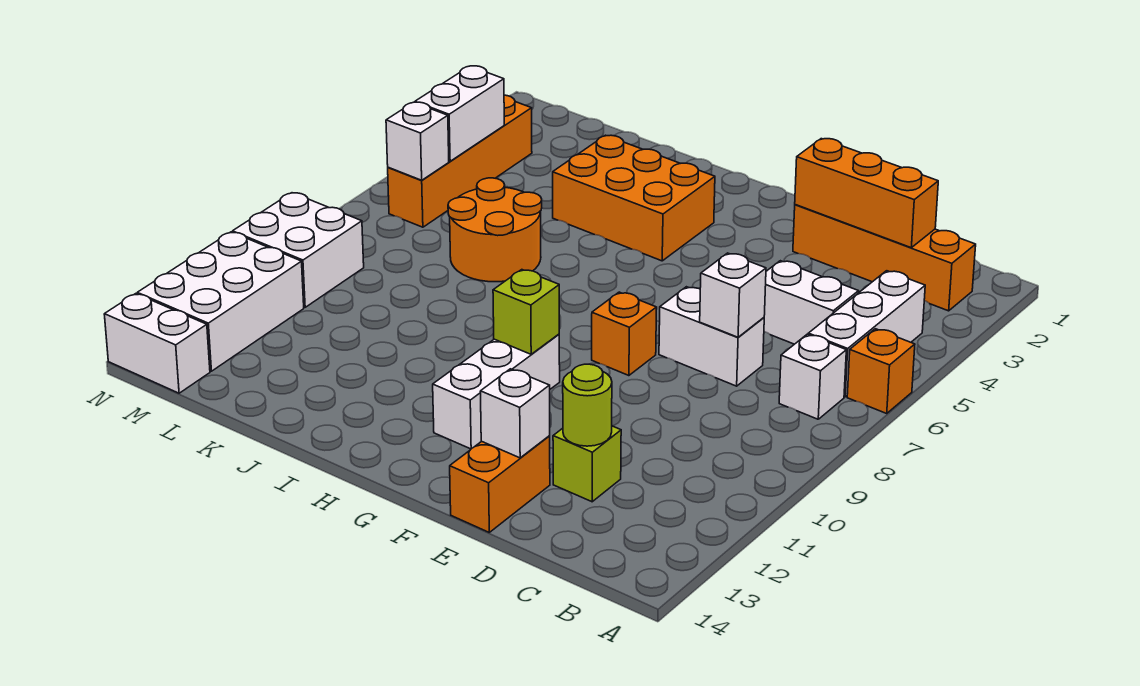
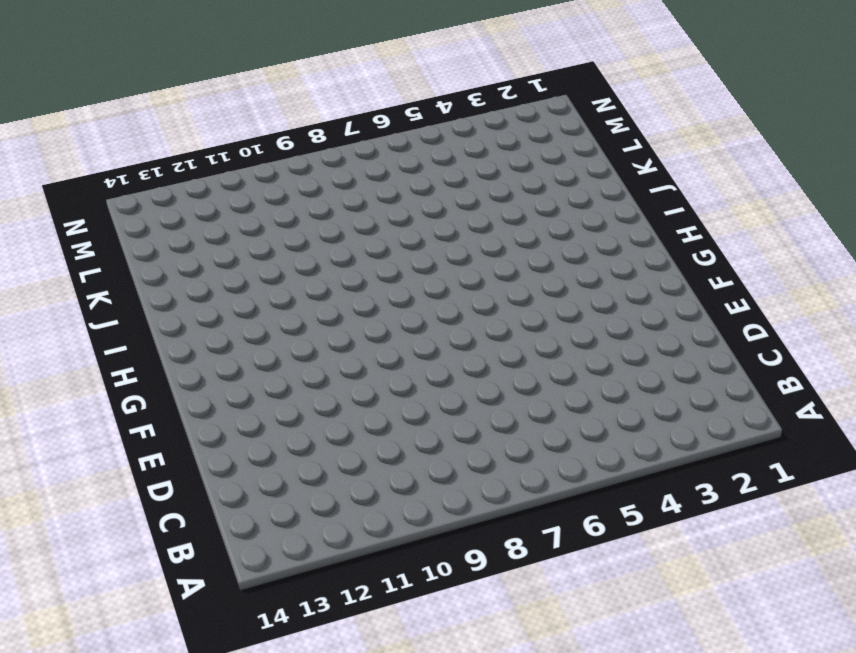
none -> orange brick A6 level 1
none -> orange brick B2:E2 level 1
none -> white brick B4:B6 level 1

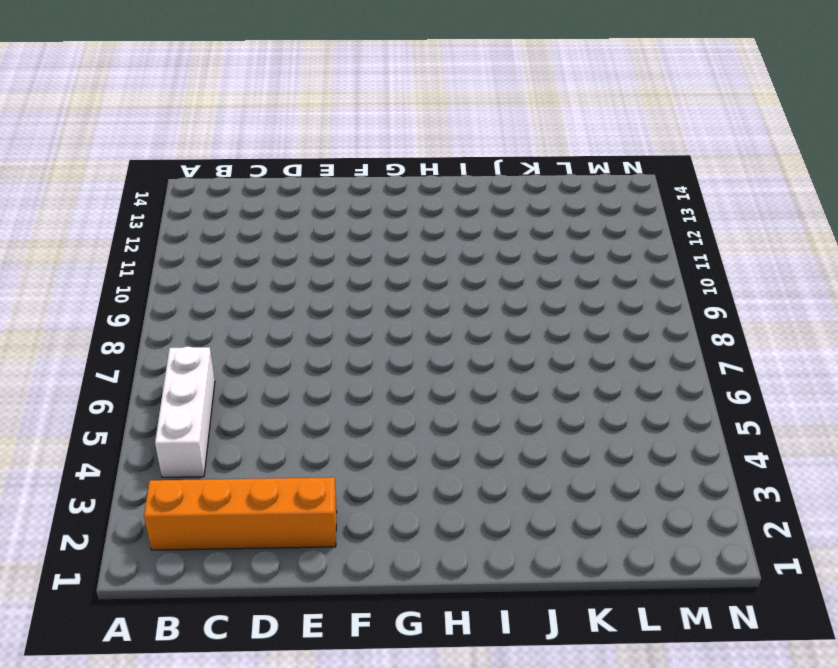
none -> orange brick A6 level 1
none -> white brick B7 level 1
none -> white brick C5:D5 level 1

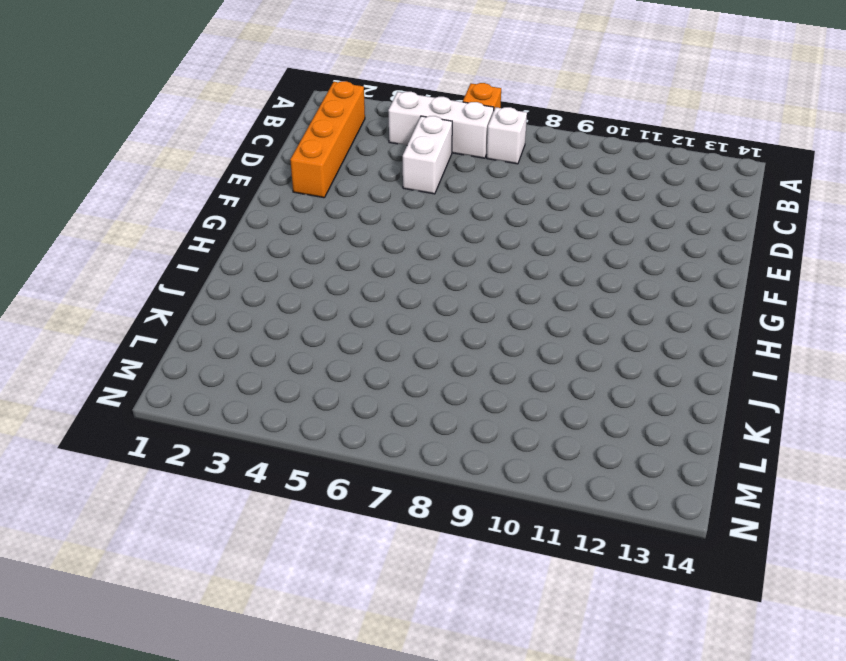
none -> white brick D7:E7 level 1
none -> lime brick D12 level 1
none -> orange brick E13:E14 level 1

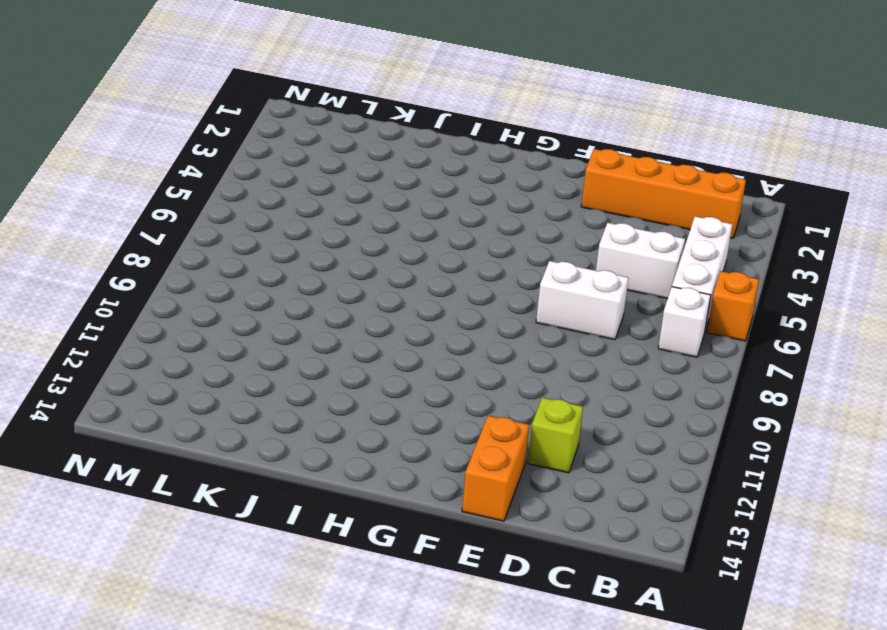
none -> orange brick F8 level 1
none -> white brick G10:G12 level 1
none -> orange brick H3:J4 level 1

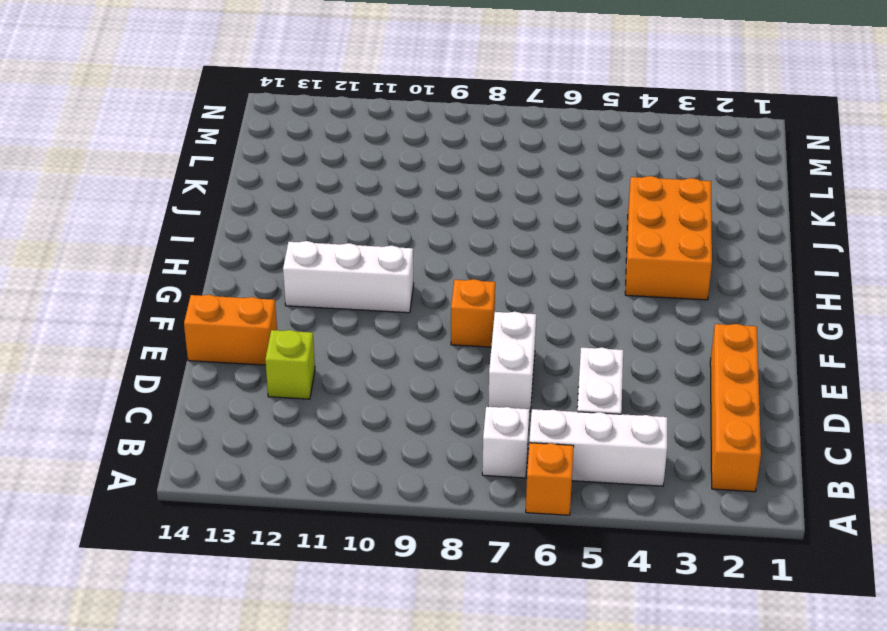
none -> orange round brick J6:K7 level 1
none -> orange brick M3:M6 level 1
none -> white brick M9:N10 level 1

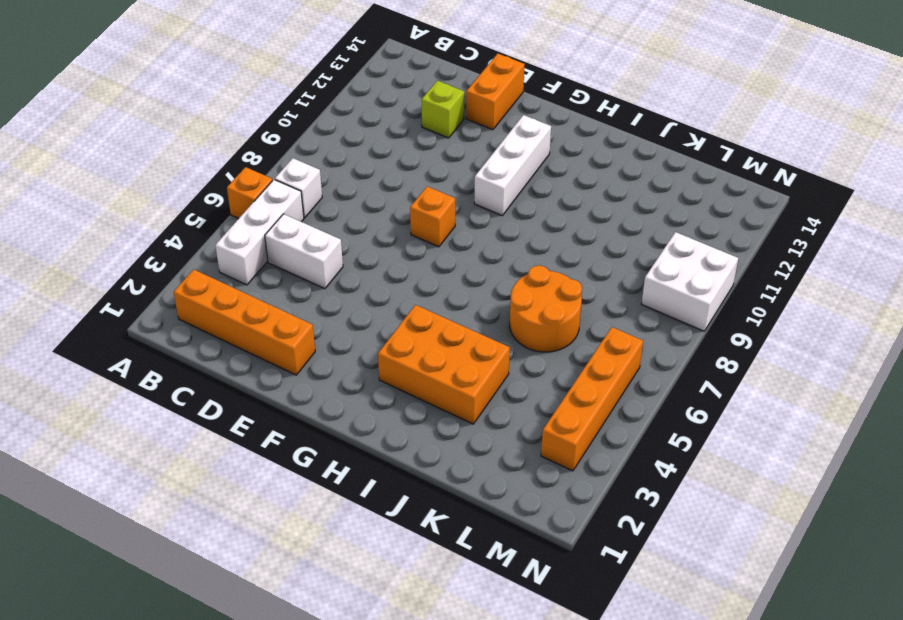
none -> white brick D7:E7 level 1
none -> white brick M11:N13 level 1
none -> white brick M14:N14 level 1

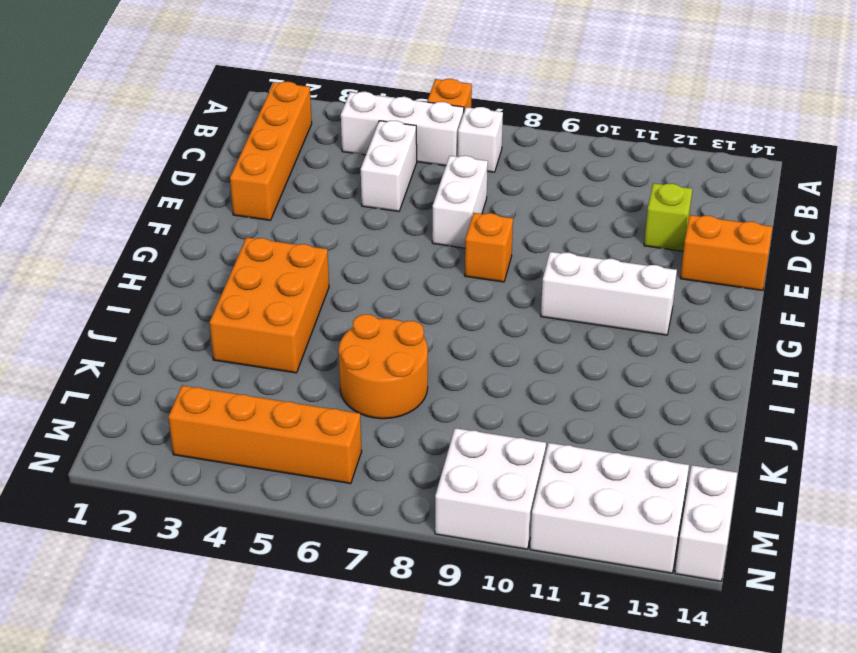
none -> orange brick C2:E2 level 2
none -> white brick D7 level 2
none -> lime round brick D12 level 2

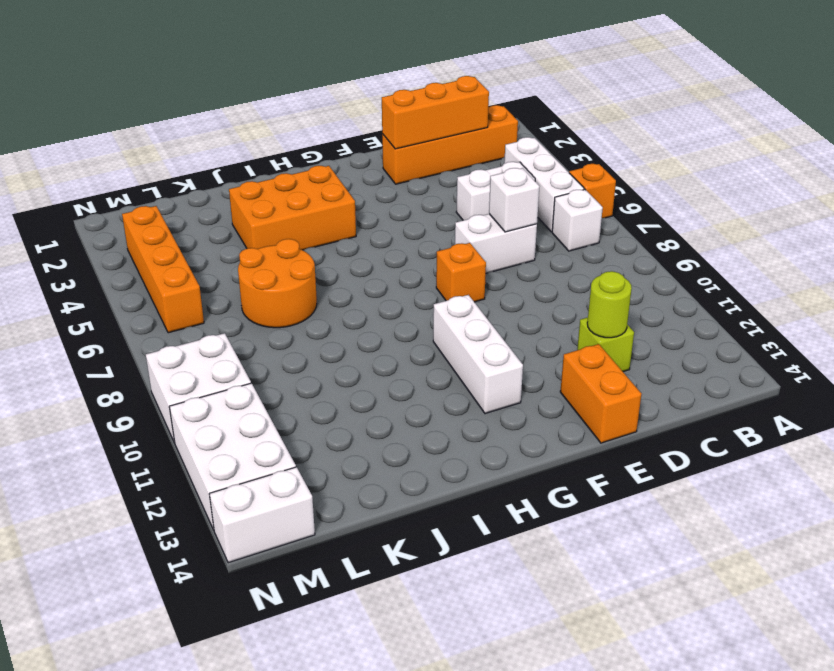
none -> white brick E13 level 2
none -> lime brick G10 level 2
none -> white brick M4:M5 level 2

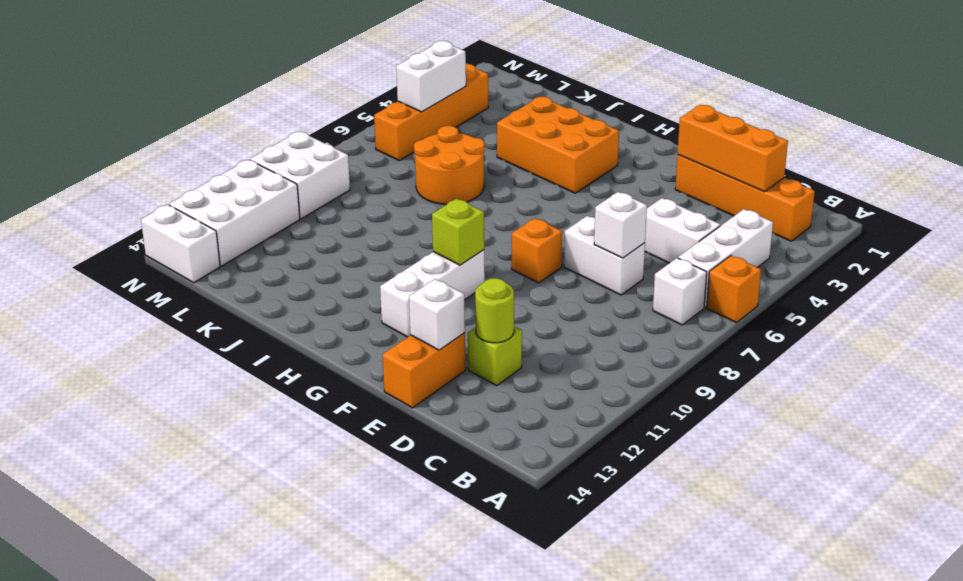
none -> white brick M6 level 2

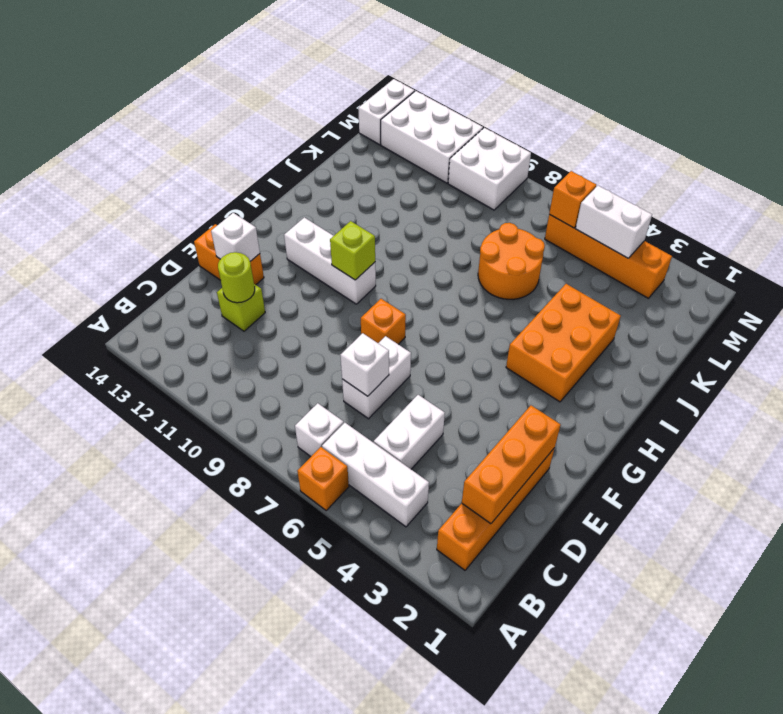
orange brick M6 level 2 -> white brick M6 level 2

